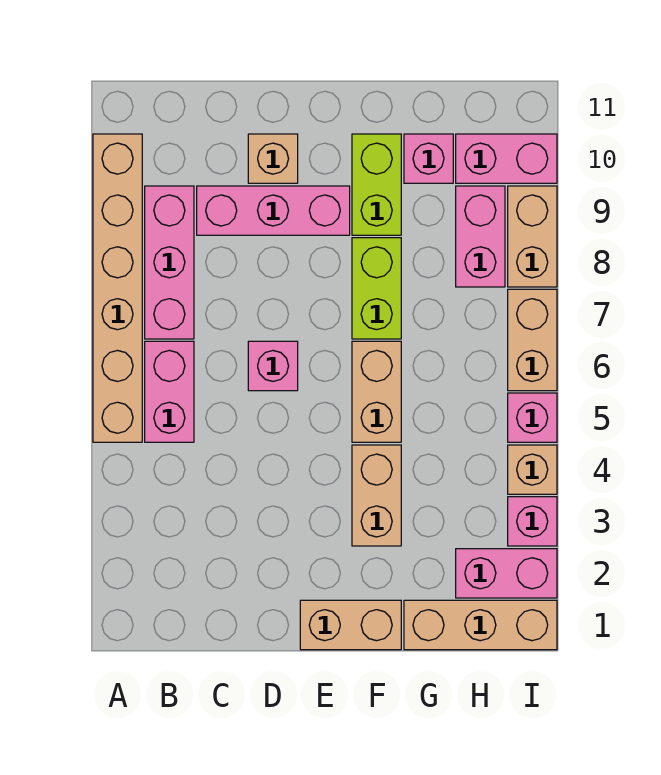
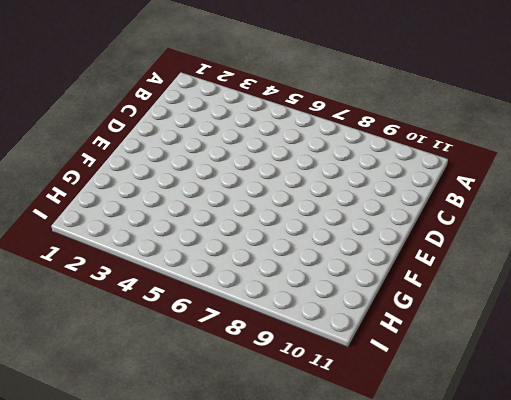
none -> tan brick A5:A10 level 1
none -> pink brick B5:B6 level 1
none -> pink brick B7:B9 level 1

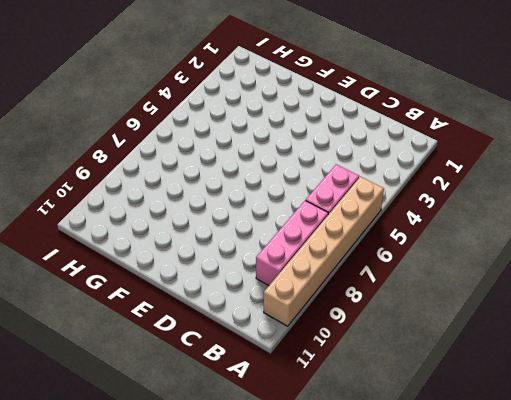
none -> pink brick C9:E9 level 1
none -> pink brick D6 level 1
none -> tan brick D10 level 1

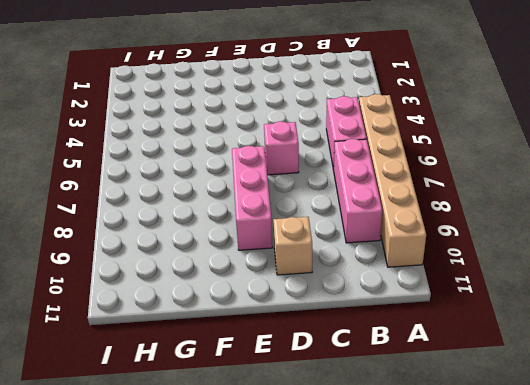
pink brick E7:E9 level 1 -> pink brick C9:E9 level 1
none -> tan brick E1:F1 level 1
none -> tan brick F3:F4 level 1
none -> tan brick F5:F6 level 1

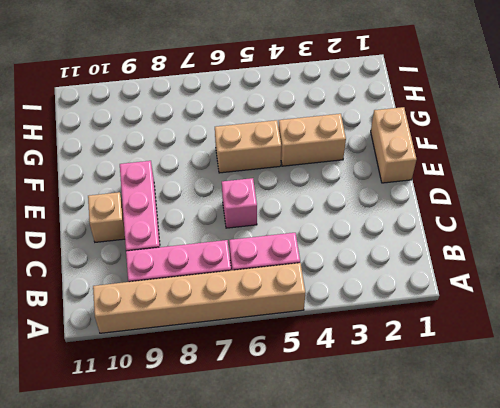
none -> lime brick F7:F8 level 1
none -> lime brick F9:F10 level 1
none -> tan brick G1:I1 level 1

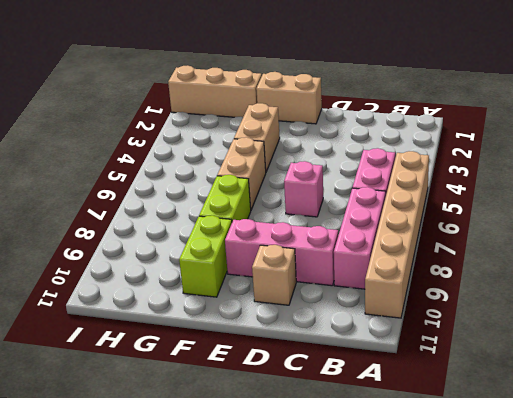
none -> pink brick G10 level 1
none -> pink brick H2:I2 level 1
none -> pink brick H8:H9 level 1

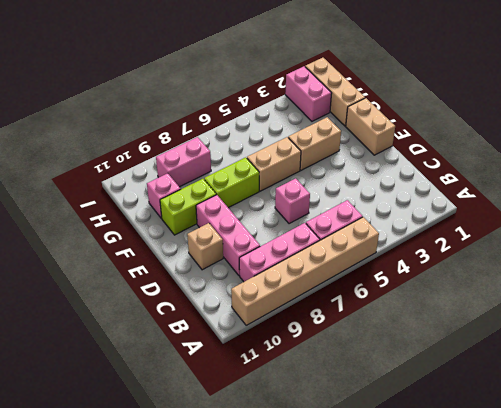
none -> pink brick H10:I10 level 1
none -> pink brick I3 level 1
none -> tan brick I4 level 1

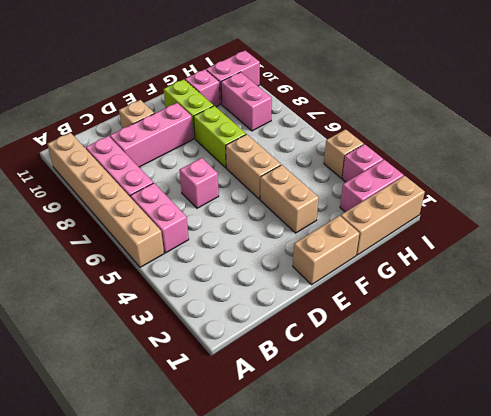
none -> pink brick I5 level 1
none -> tan brick I6:I7 level 1
none -> tan brick I8:I9 level 1

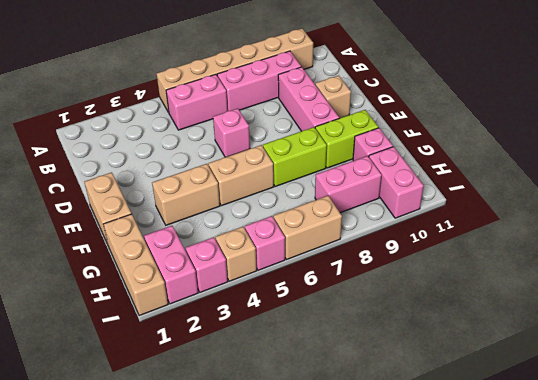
none -> tan brick I8:I9 level 1

